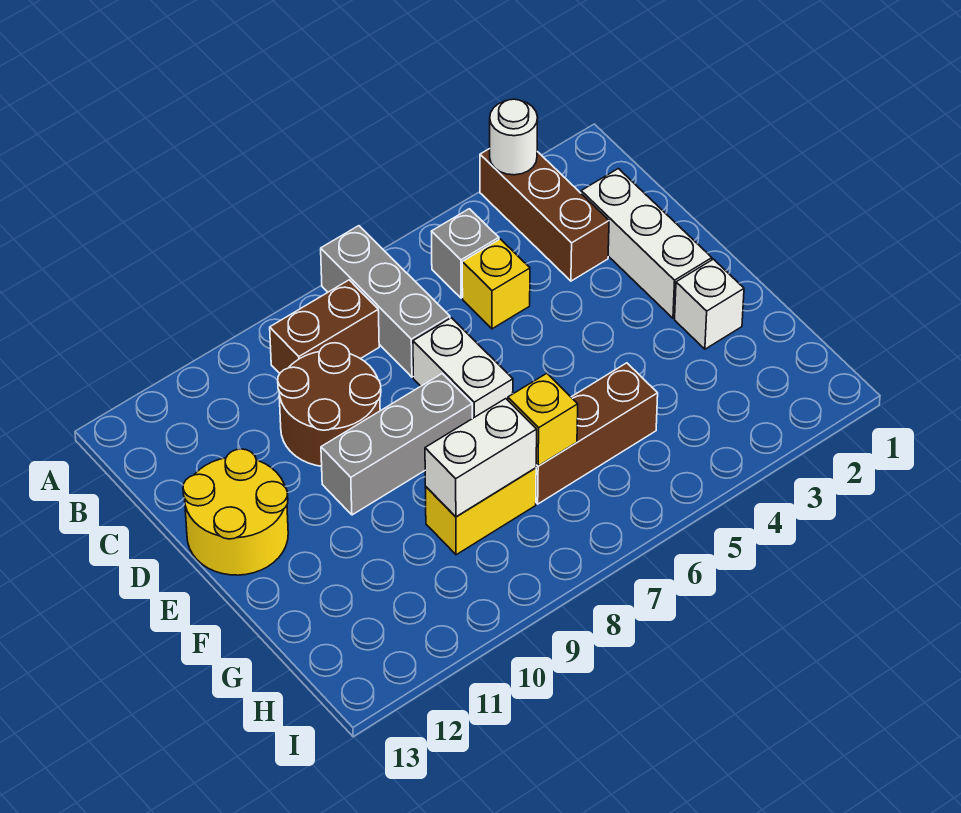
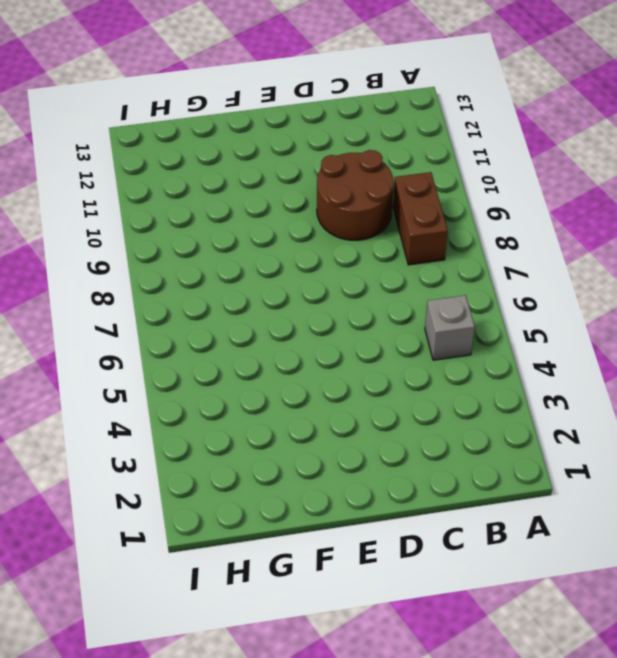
none -> brown brick A3:C3 level 1
none -> grey brick A7:C7 level 1
none -> white brick C2:E2 level 1

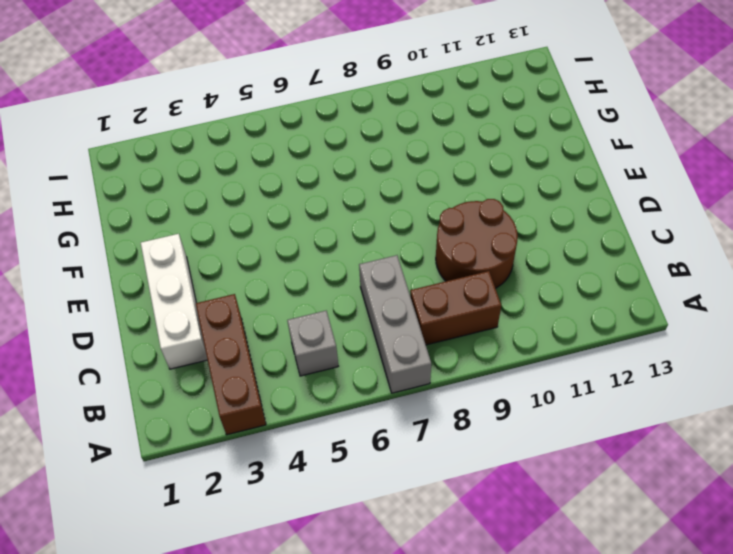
none -> yellow brick C5 level 1
none -> white brick D7:E7 level 1
none -> yellow round brick D12:E13 level 1

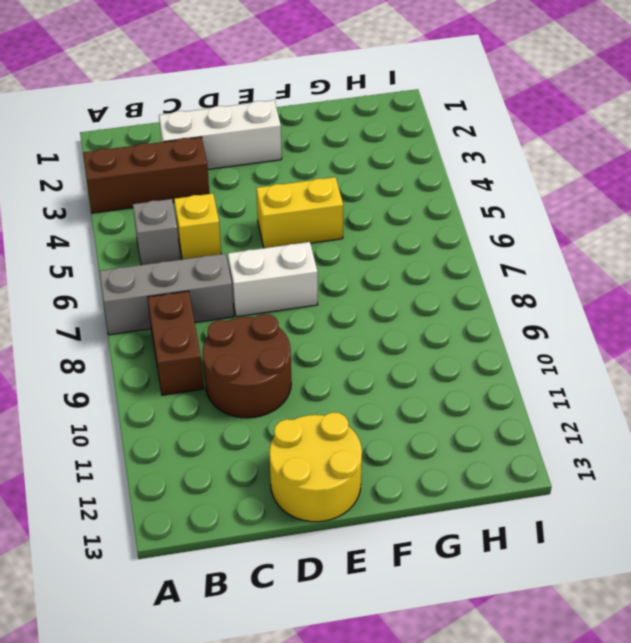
yellow brick E5:F5 level 1 -> yellow brick G8:G9 level 1
none -> grey brick E8:E10 level 1
none -> white brick F2 level 1
none -> brown brick G5:G7 level 1

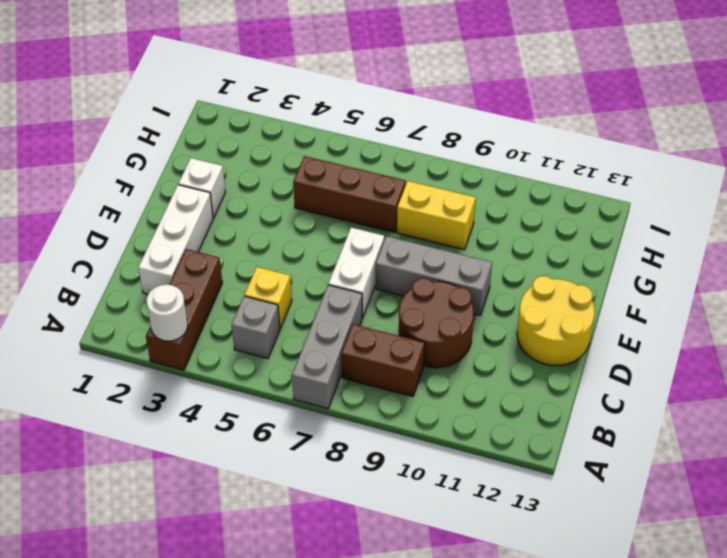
none -> yellow brick G7 level 2
none -> white brick G8:G9 level 2

